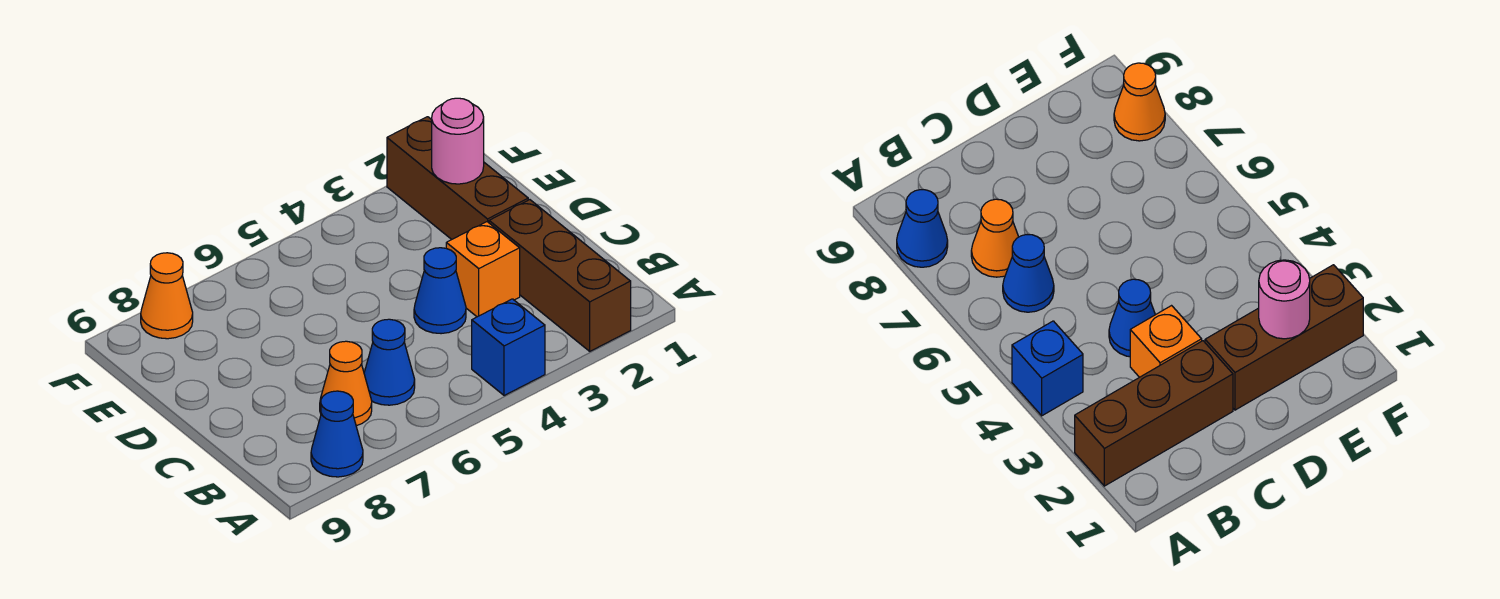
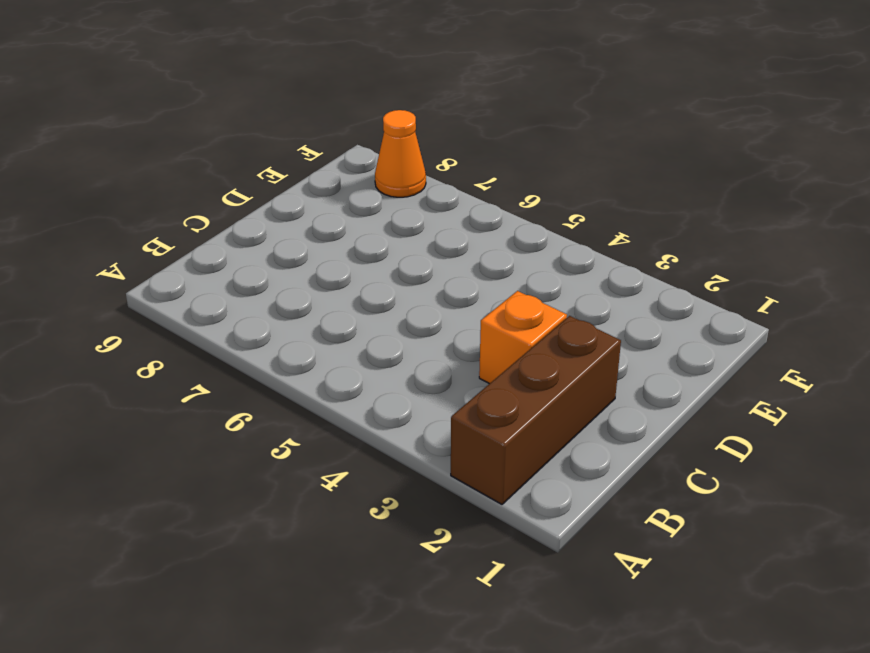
none -> blue brick A4 level 1
none -> blue cone A8 level 1

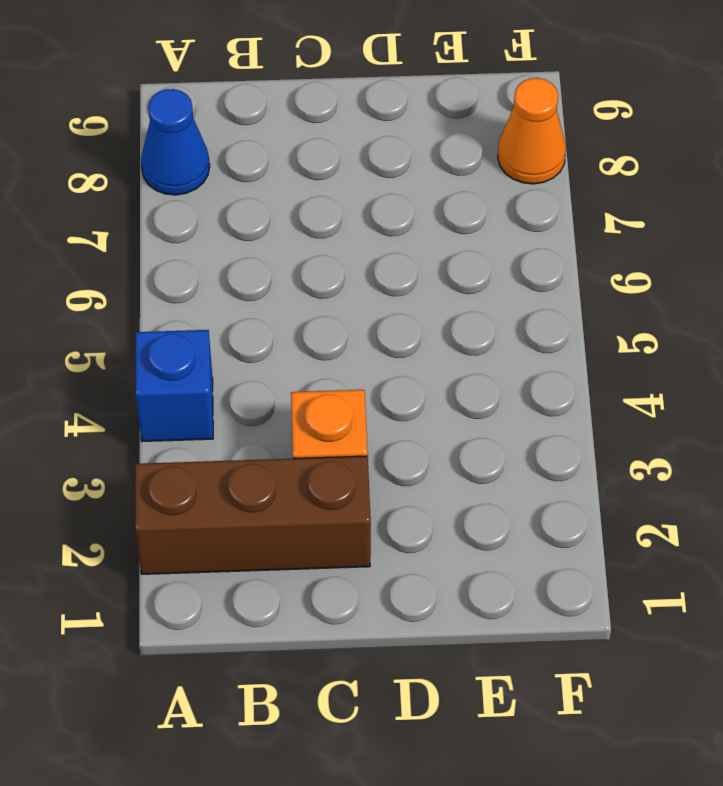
none -> blue cone B6 level 1
none -> orange cone B7 level 1

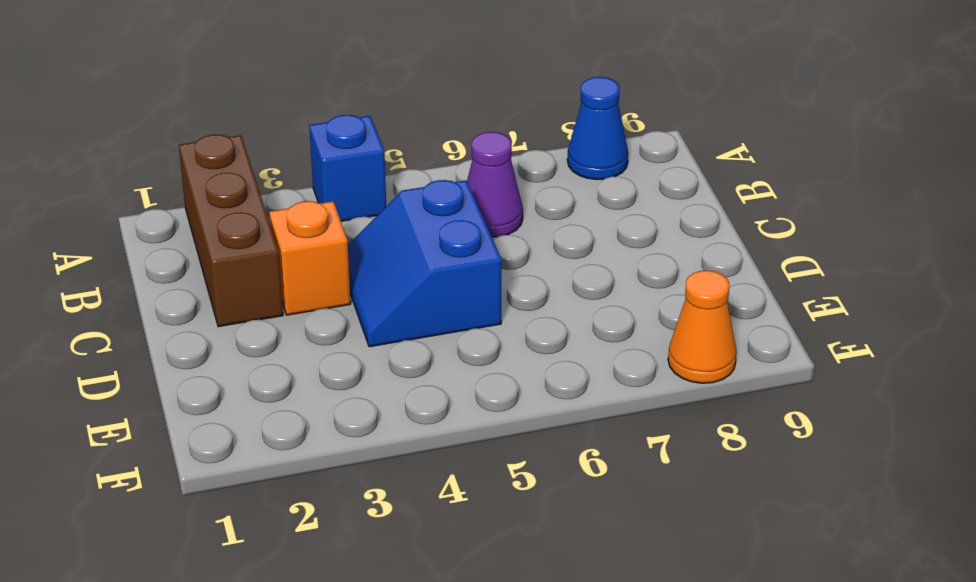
purple cone B6 level 1 -> blue cone B6 level 1
blue slope C4:D5 level 1 top 5 -> blue cone C4 level 1
none -> orange cone B7 level 1
none -> brown brick D2:F2 level 1

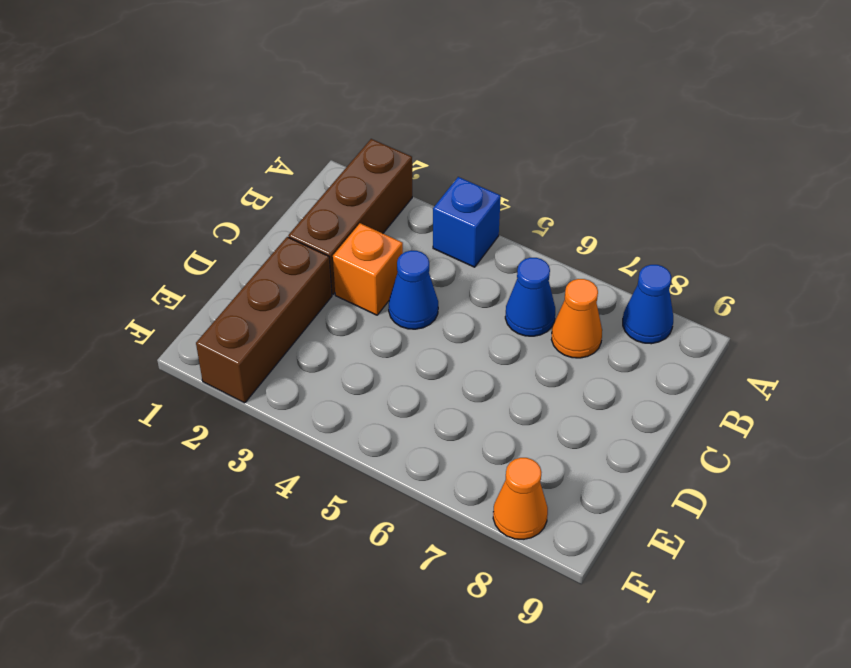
none -> pink round brick E2 level 2

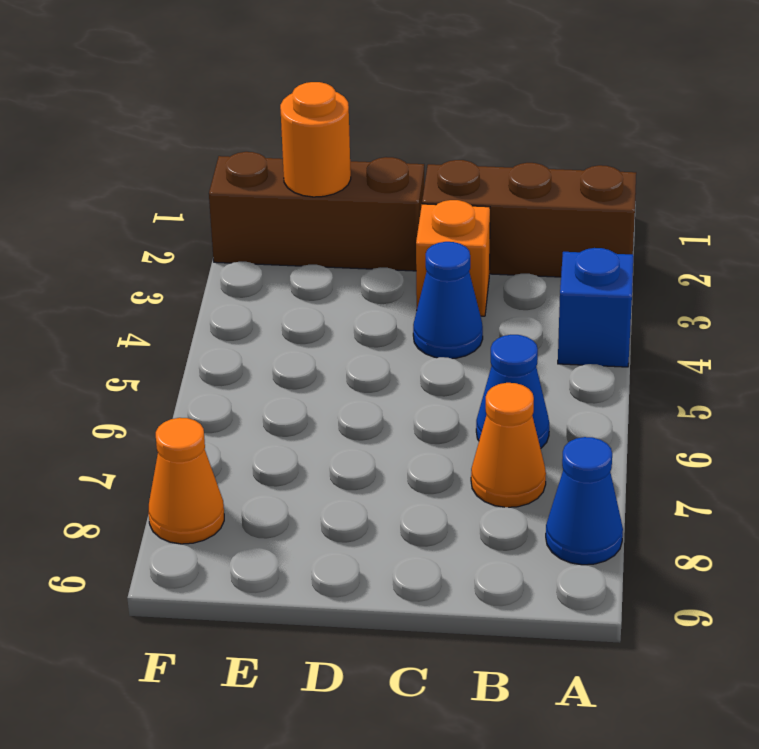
orange round brick E2 level 2 -> pink round brick E2 level 2

